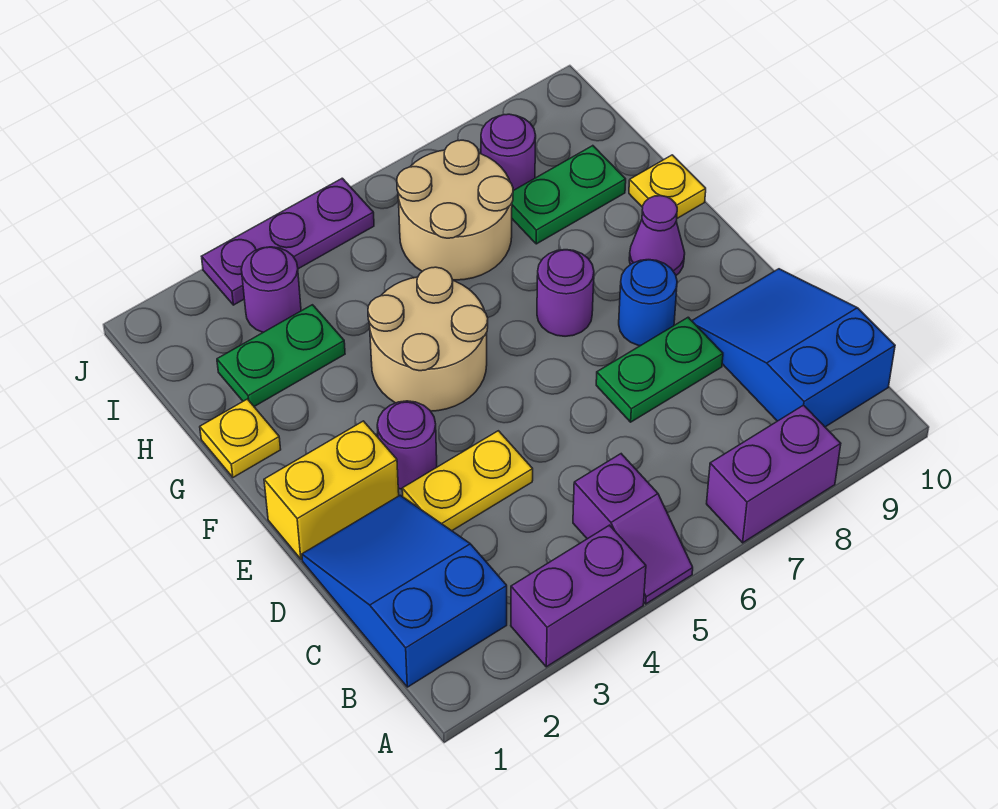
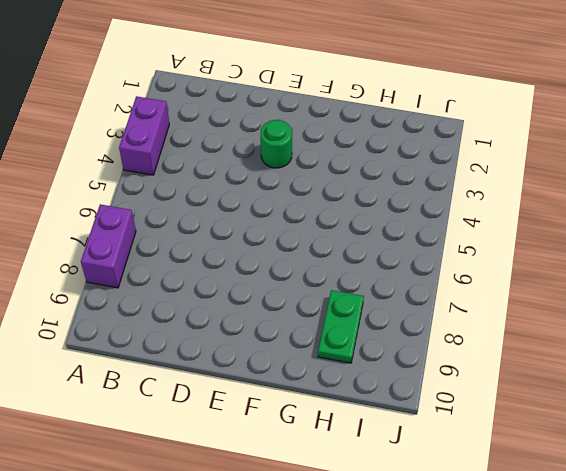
green round brick E3 level 1 -> purple round brick E3 level 1
none -> purple slope A5:B5 level 1 top B
none -> blue slope B1:D2 level 1 top B
none -> blue slope B9:D10 level 1 top B

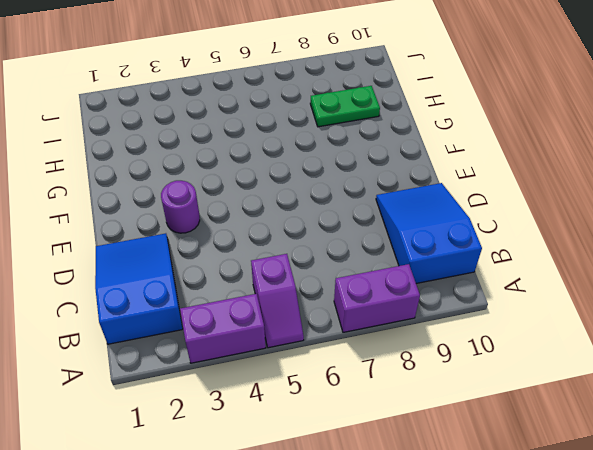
none -> yellow plate D3:D4 level 1
none -> green plate D7:D8 level 1
none -> yellow brick E1:E2 level 1

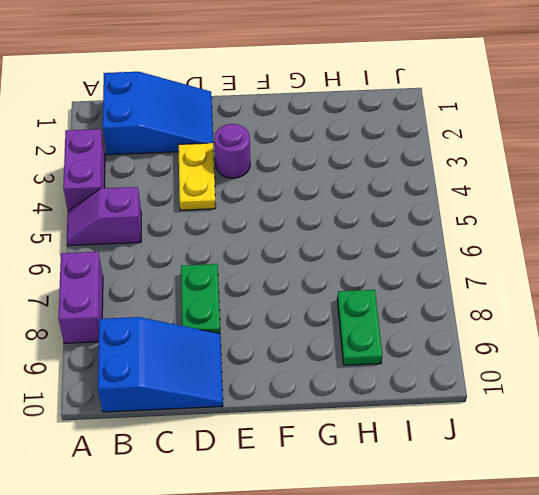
none -> yellow brick E1:E2 level 1
none -> blue round brick E8 level 1
none -> tan round brick F4:G5 level 1

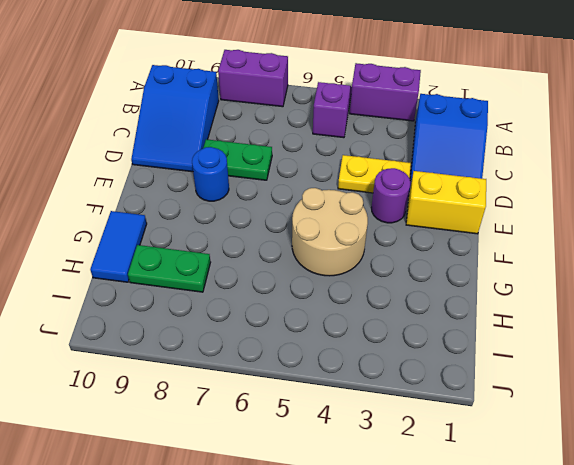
blue tile G10:H10 level 1 -> yellow plate G10 level 1
none -> purple round brick F7 level 1
none -> purple cone F9 level 1
none -> yellow plate G1 level 1

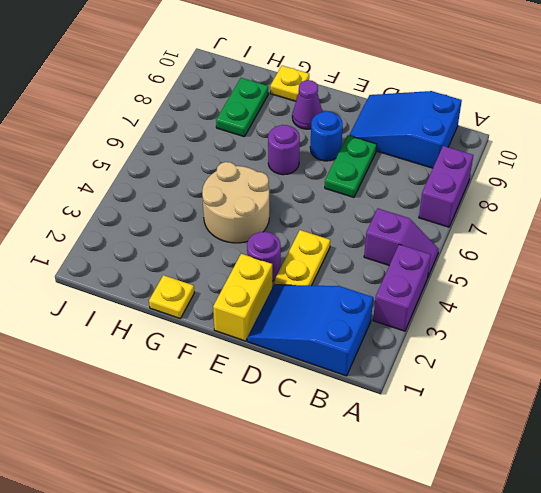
none -> green plate H2:H3 level 1
none -> tan round brick H6:I7 level 1
none -> purple round brick I3 level 1

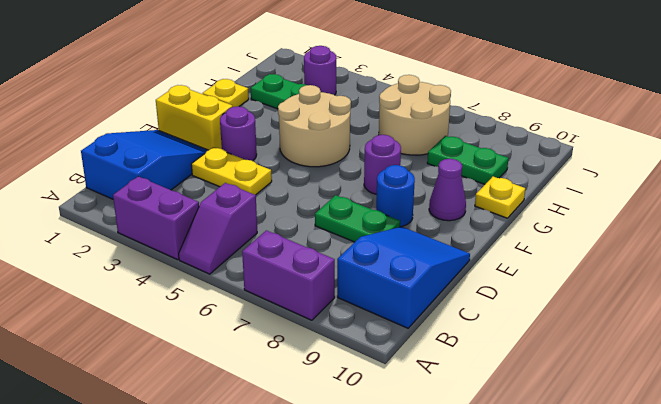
none -> purple round brick I8 level 1
none -> purple plate J3:J5 level 1

